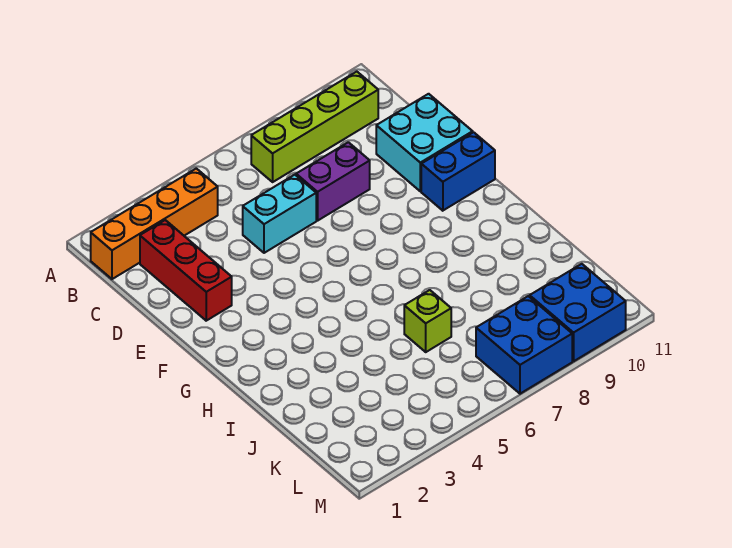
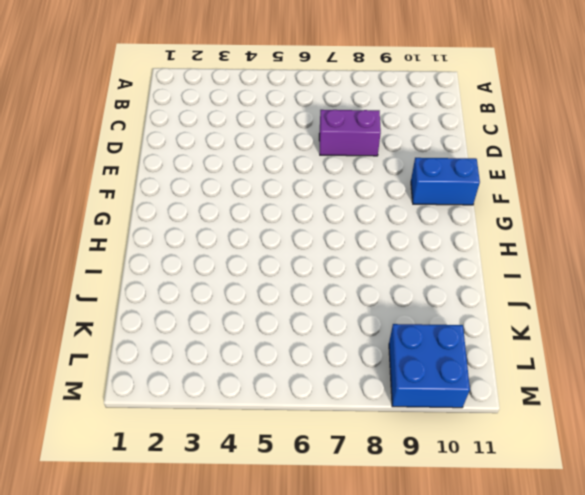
none -> orange brick B1:B4 level 1
none -> lime brick B7:B10 level 1

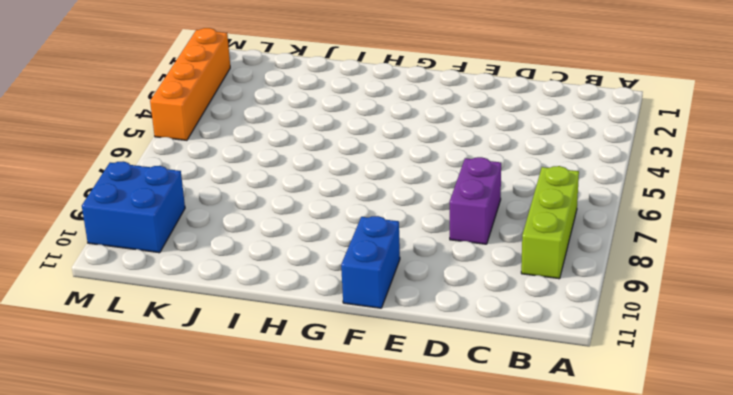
lime brick B7:B9 level 1 -> lime brick B7:B10 level 1
orange brick M2:M5 level 1 -> orange brick B1:B4 level 1
none -> red brick C2:E2 level 1
none -> cyan brick D5:D6 level 1

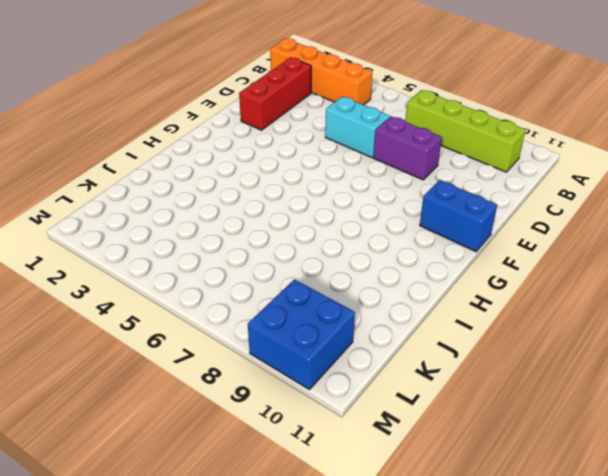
none -> cyan brick D10:E11 level 1
none -> lime brick J6 level 1

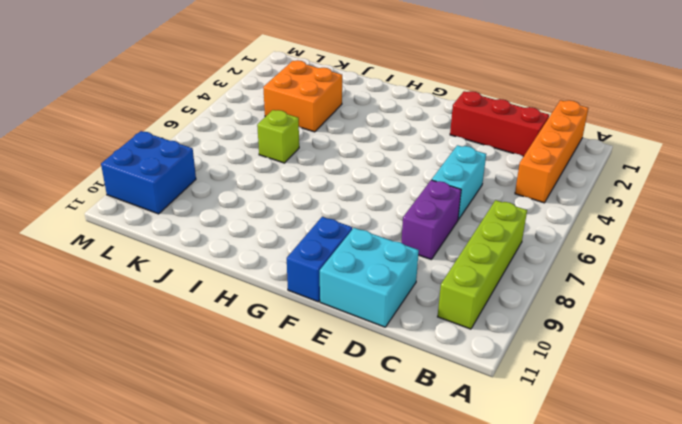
orange brick J3:K4 level 1 -> none
none -> blue brick L7:M8 level 1

